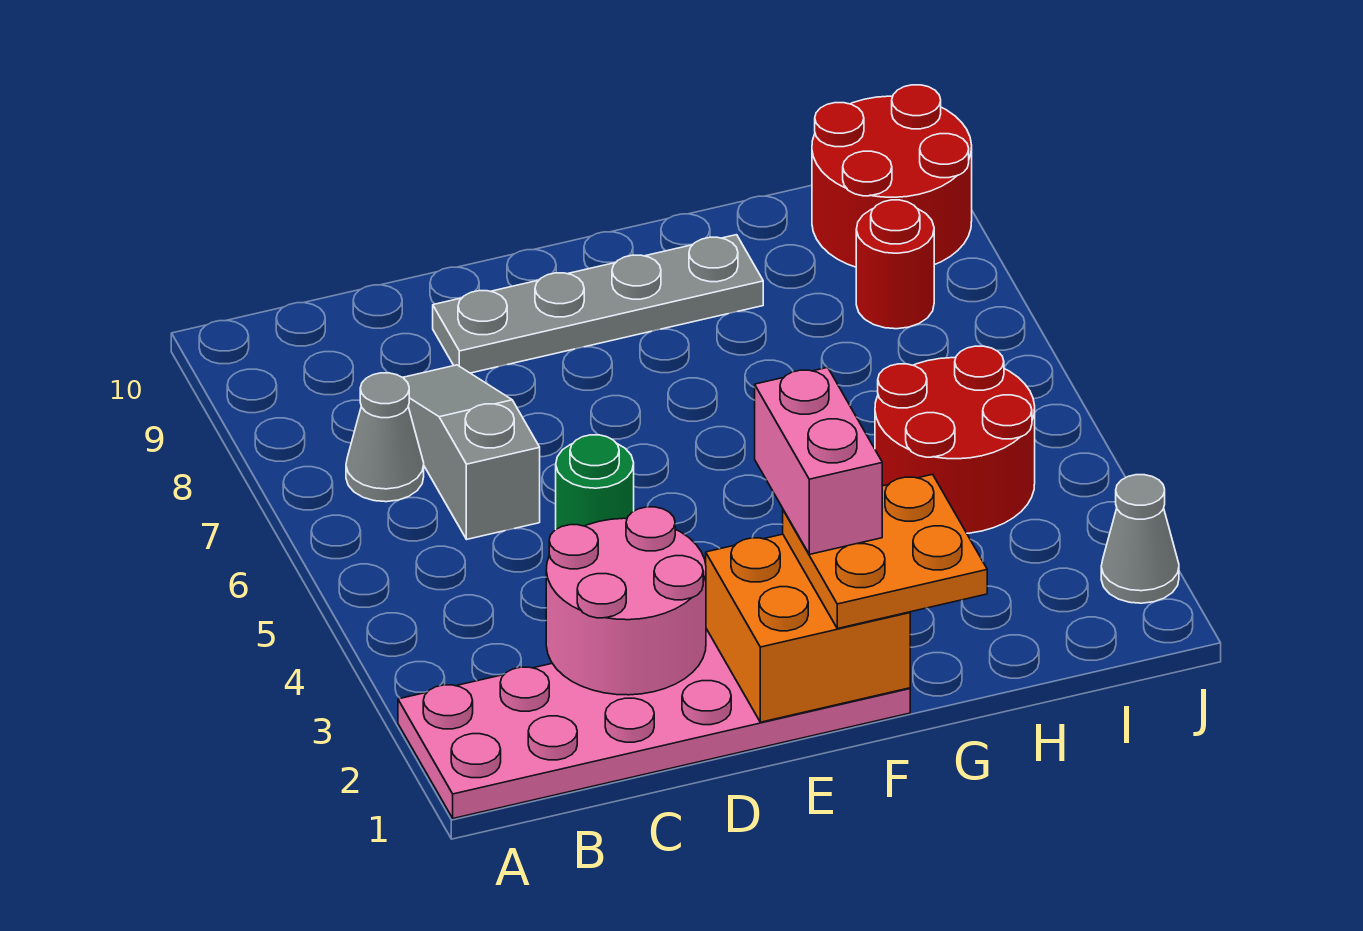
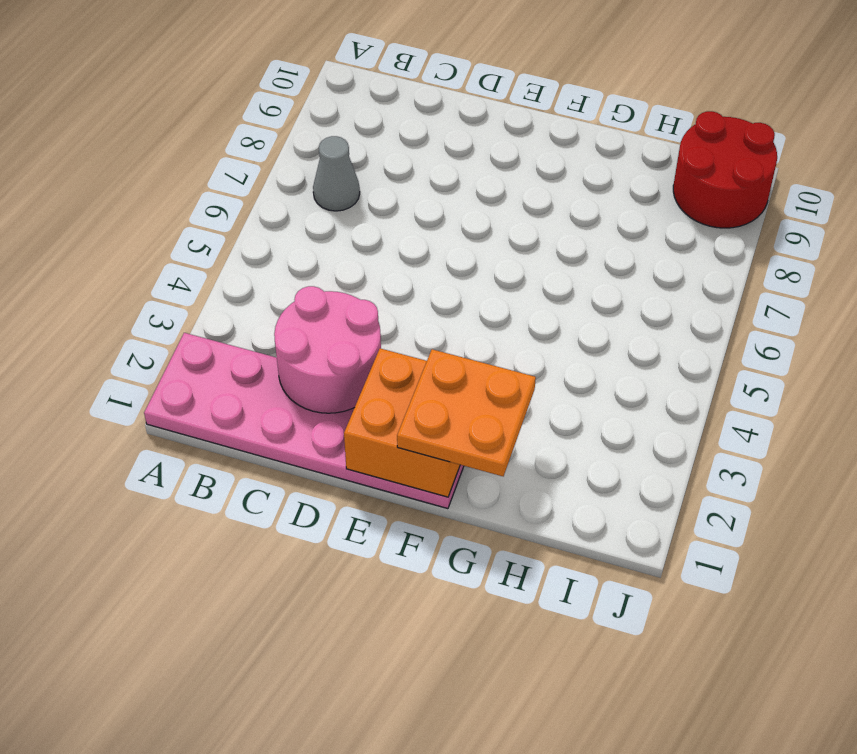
none -> grey slope C6:C8 level 1 top 6
none -> green round brick D5 level 1
none -> grey plate D9:G9 level 1

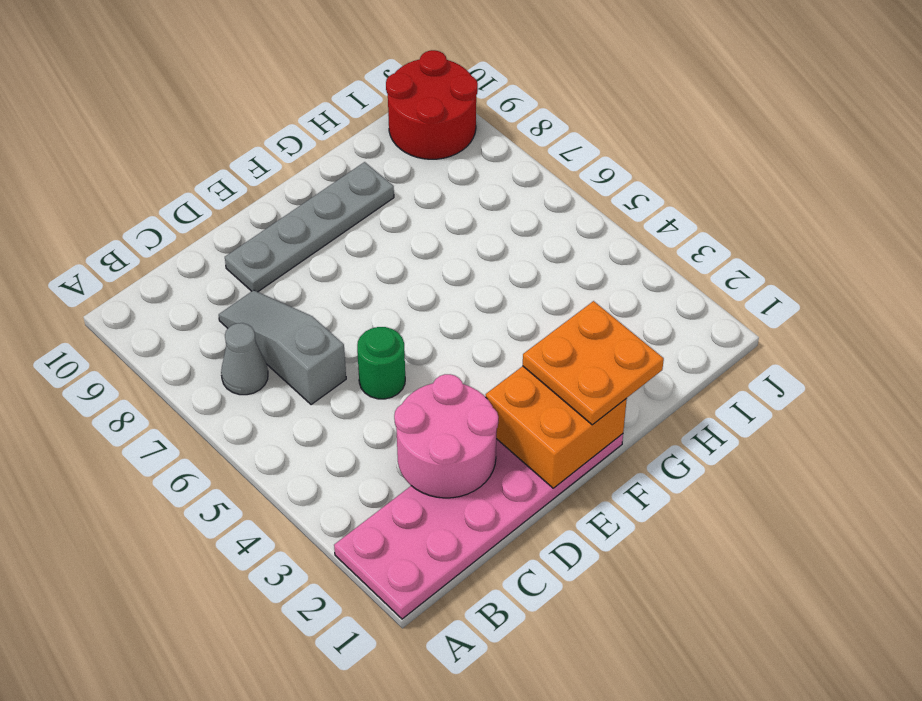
none -> red round brick H4:I5 level 1
none -> red round brick I8 level 1
none -> grey cone J2 level 1

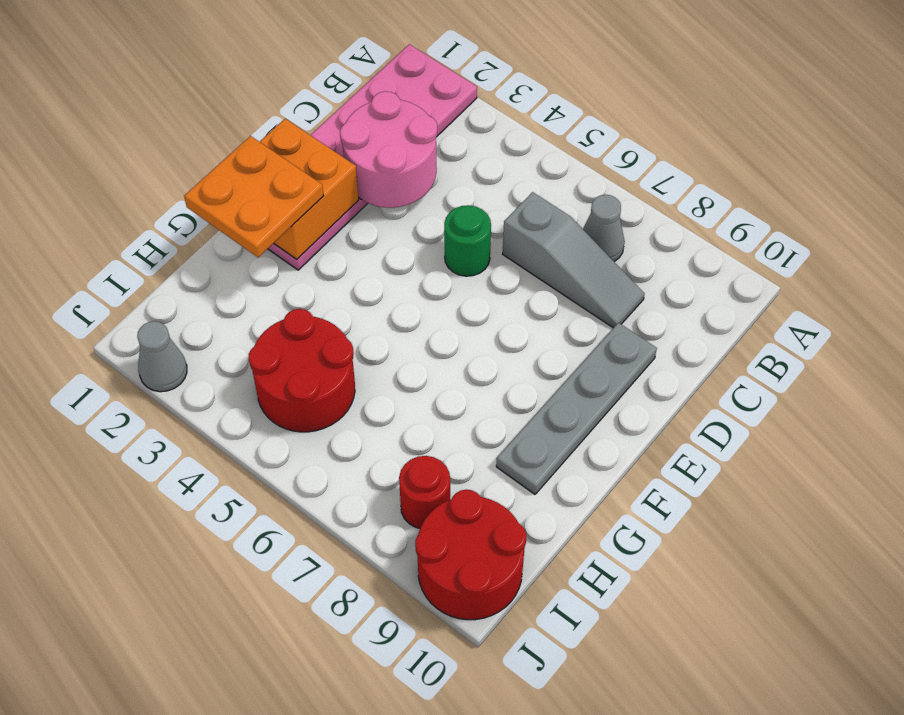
none -> pink brick F2:F3 level 4

